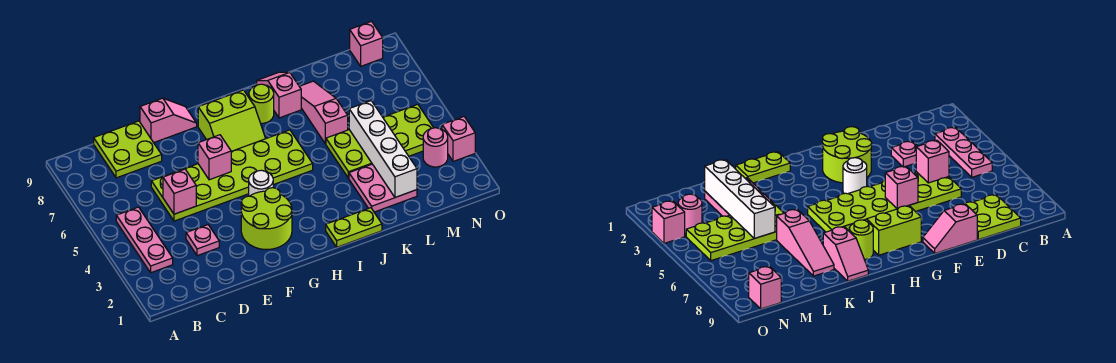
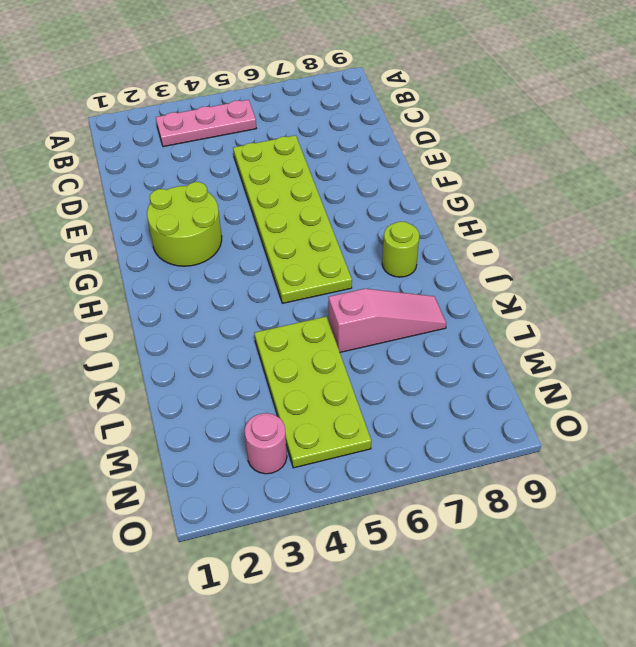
none -> lime plate C8:D9 level 1
none -> pink plate D3 level 1
none -> pink slope E9:F9 level 1 top E

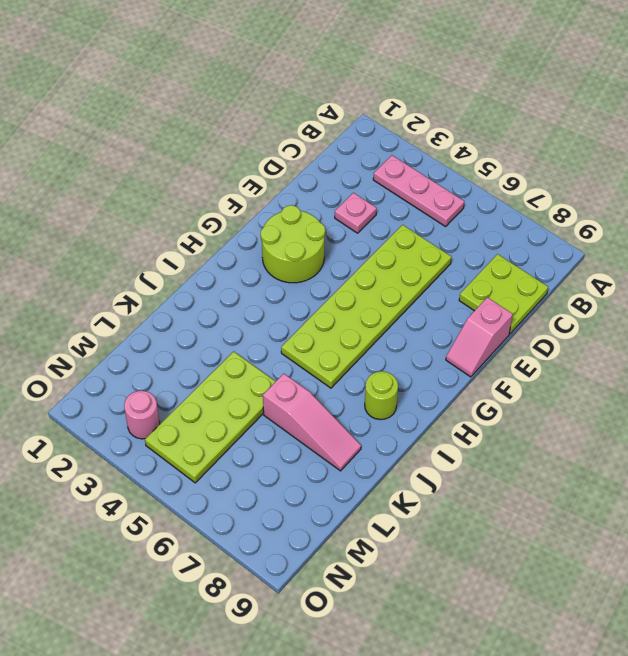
none -> white round brick G4 level 1
none -> lime slope G7:H8 level 1 top 8
none -> lime plate I1:J1 level 1

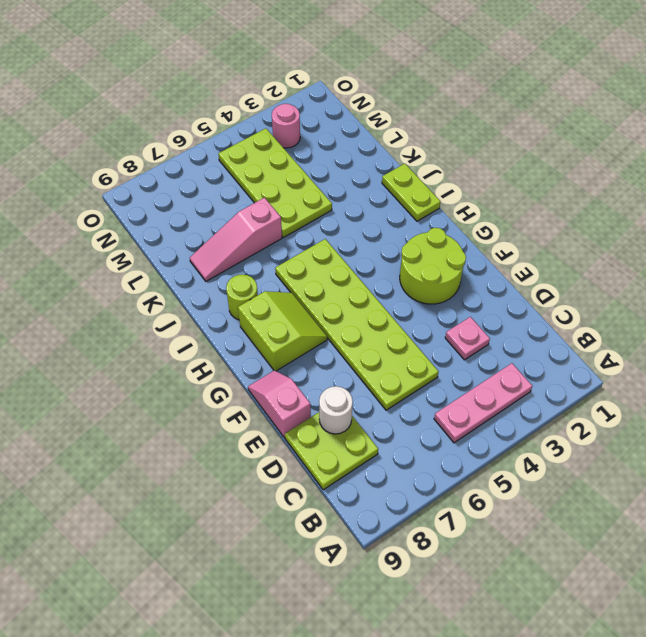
white round brick D8 level 2 -> white round brick G4 level 1
none -> pink slope J8:J9 level 1 top 8
none -> pink plate K2:L3 level 1
none -> pink brick N9 level 1

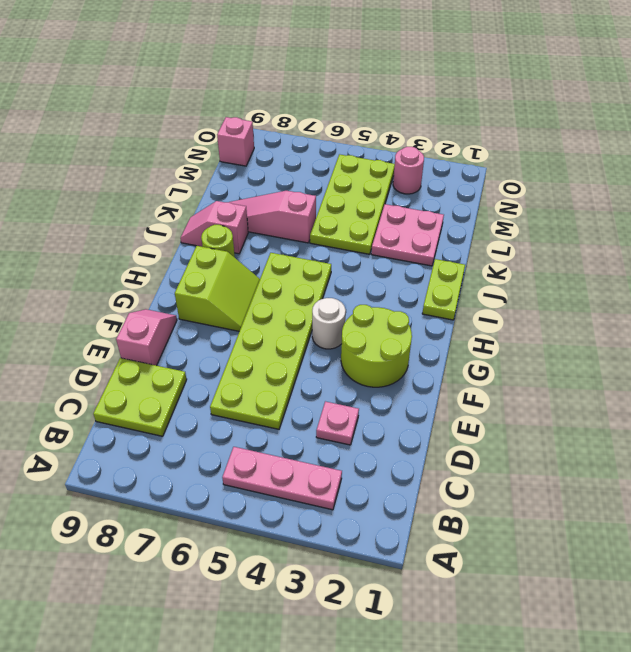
none -> pink brick O3 level 1
none -> pink brick D5 level 2
none -> pink brick F6 level 2

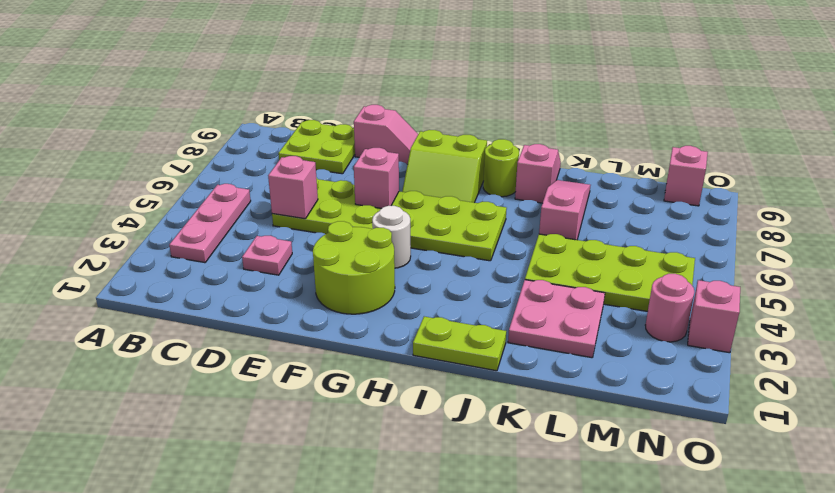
none -> white brick L2:L5 level 2

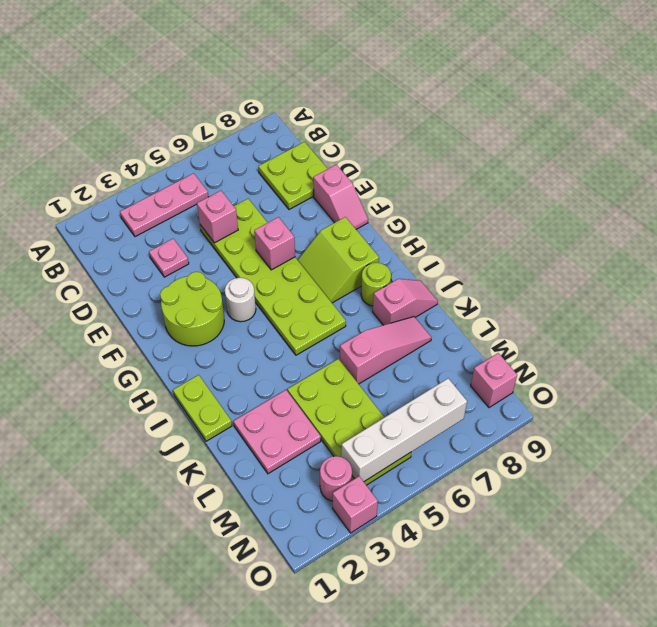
white brick N4:N7 level 2 -> white brick L2:L5 level 2

